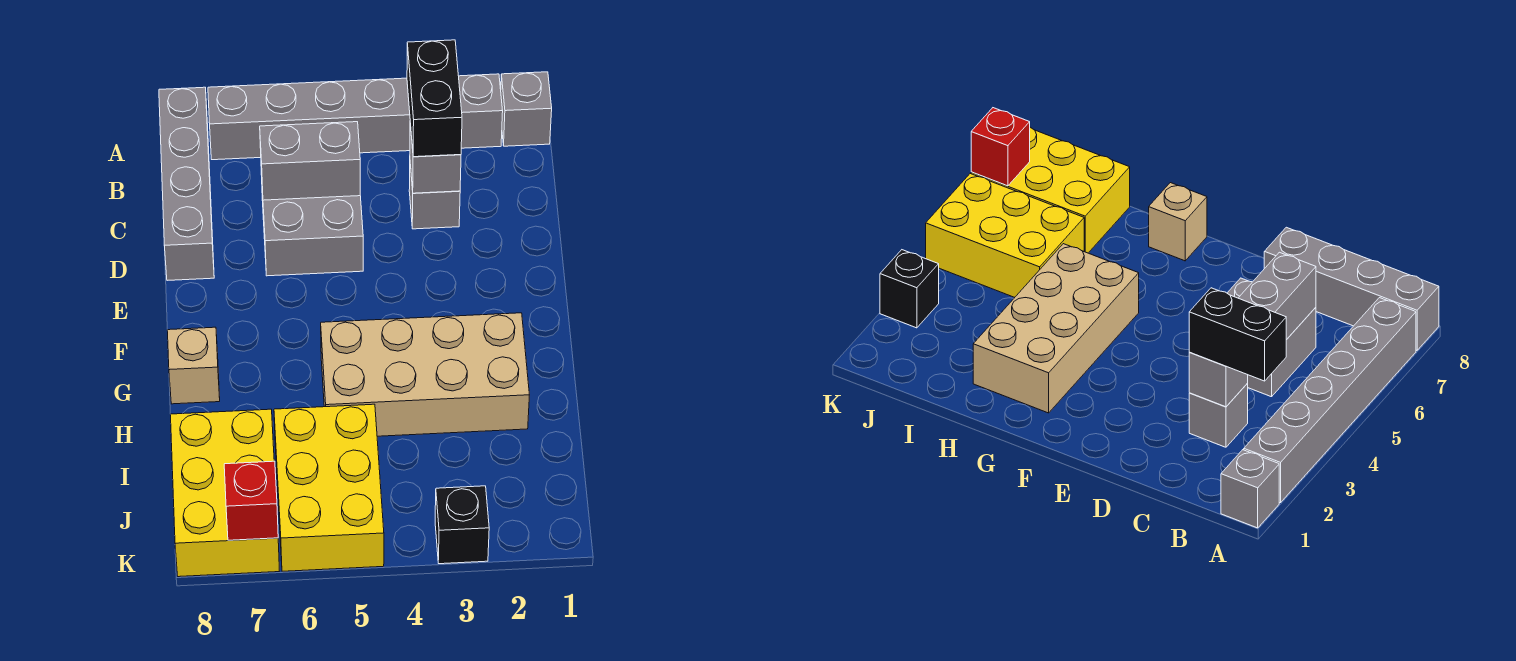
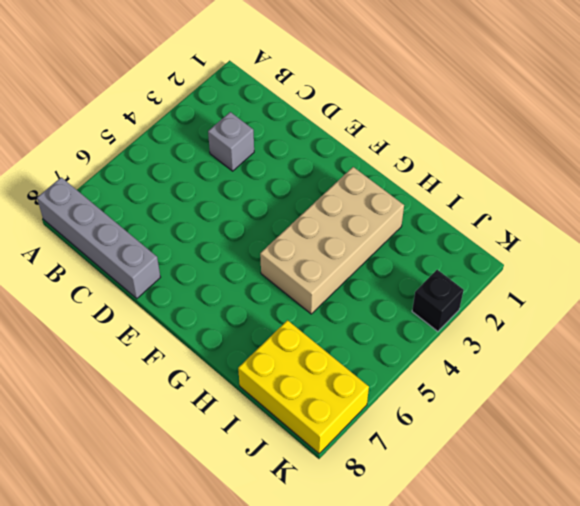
none -> grey brick A1 level 1
none -> grey brick A2:A7 level 1
none -> grey brick C5:D6 level 1

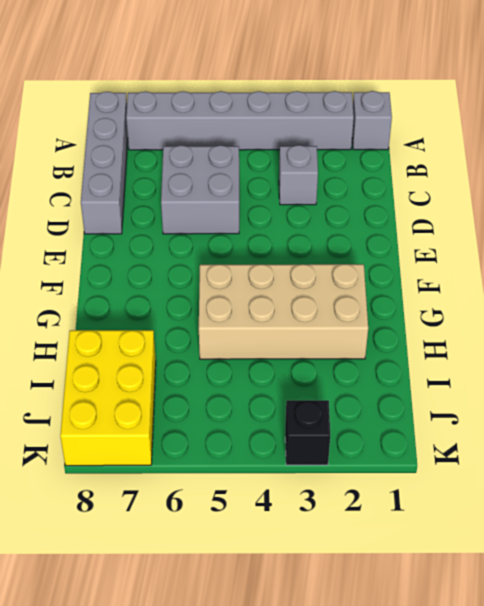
none -> tan brick G8 level 1
none -> yellow brick I5:K6 level 1
none -> grey brick C3 level 2

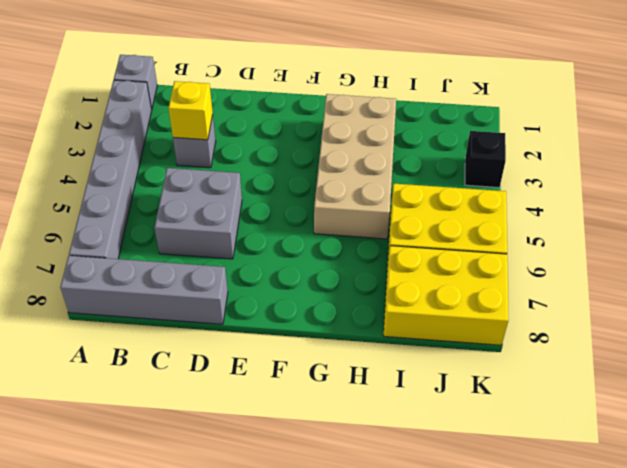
yellow brick C3 level 2 -> grey brick C3 level 2
none -> tan brick G8 level 1
none -> grey brick C5:C6 level 2
none -> red brick K7 level 2

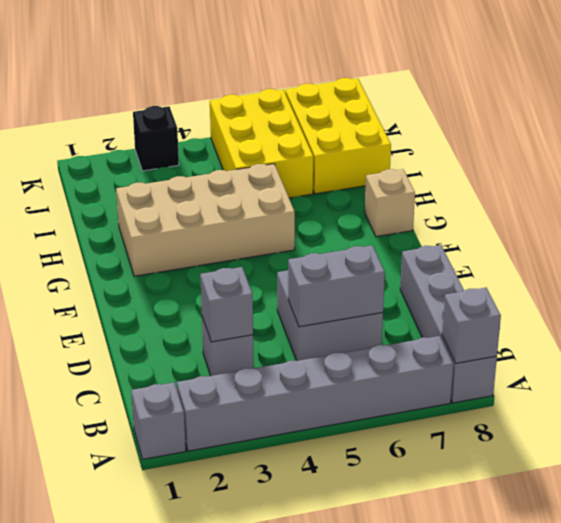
grey brick A8 level 2 -> none
none -> red brick K7 level 2
none -> black brick B3:C3 level 3

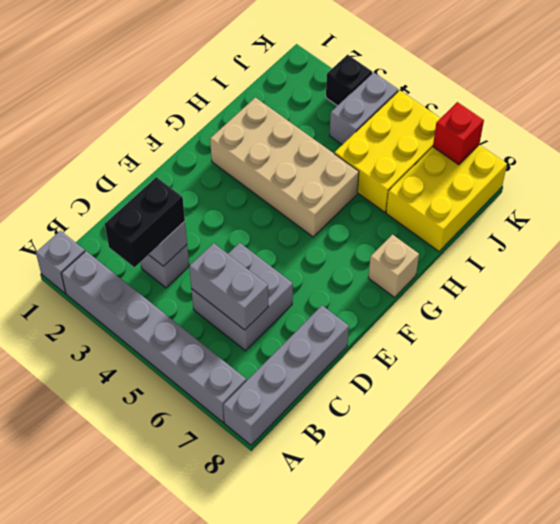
grey brick J4:K4 level 1 -> none

